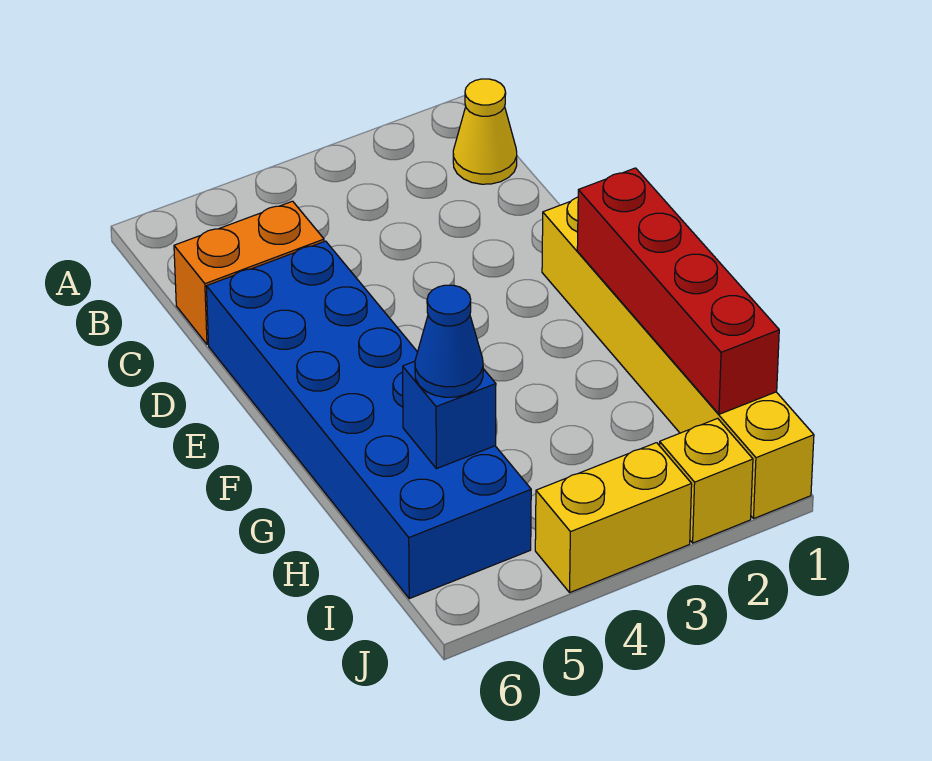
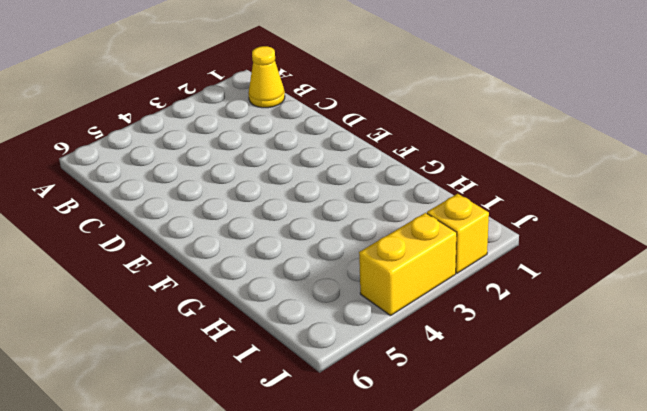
none -> orange brick C5:C6 level 1
none -> blue brick D5:I6 level 1

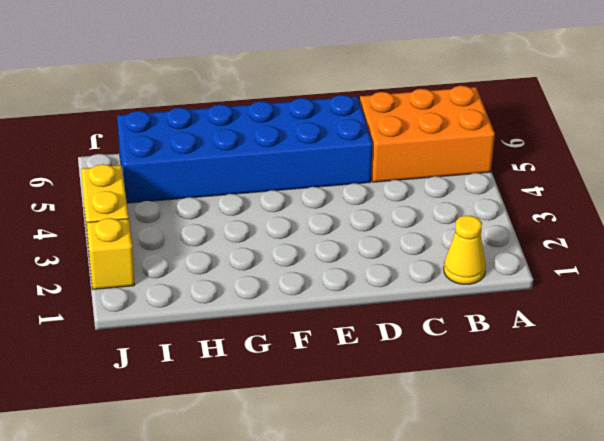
orange brick A5:C6 level 1 -> orange brick C5:C6 level 1
none -> yellow brick E1:J1 level 1
none -> red brick F1:I1 level 2

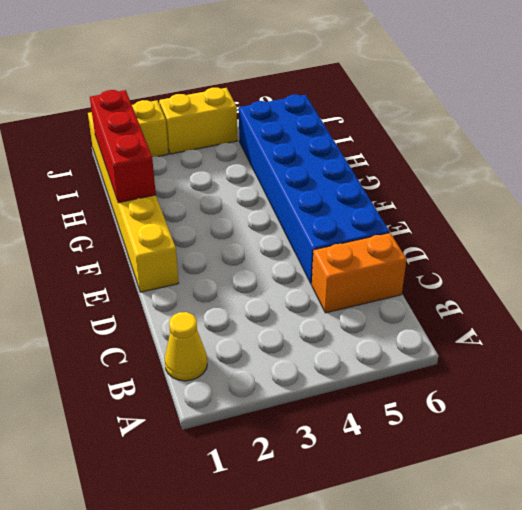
red brick G1:I1 level 2 -> red brick F1:I1 level 2
none -> blue brick H5 level 2
none -> blue cone H5 level 3

